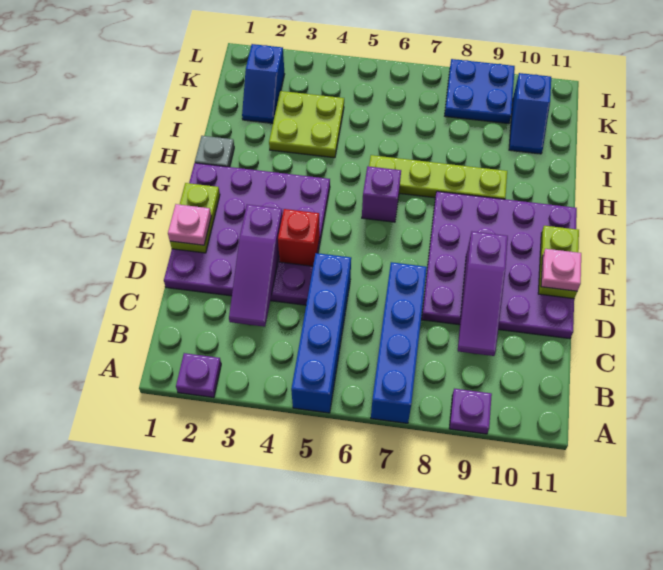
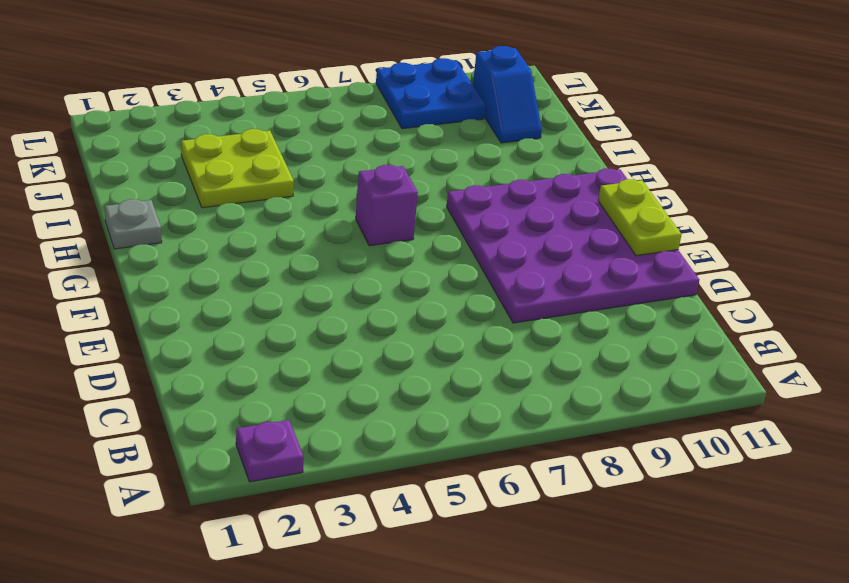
none -> blue brick A5:D5 level 1
none -> blue brick A7:D7 level 1
none -> purple plate A9 level 1

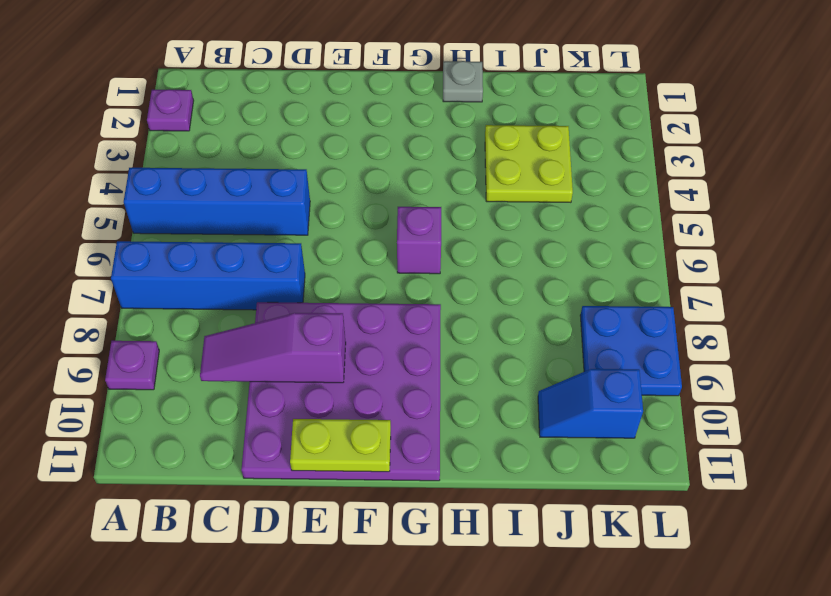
none -> purple plate D1:G4 level 1
none -> lime plate H6:H9 level 1
none -> blue slope J2:K2 level 1 top K

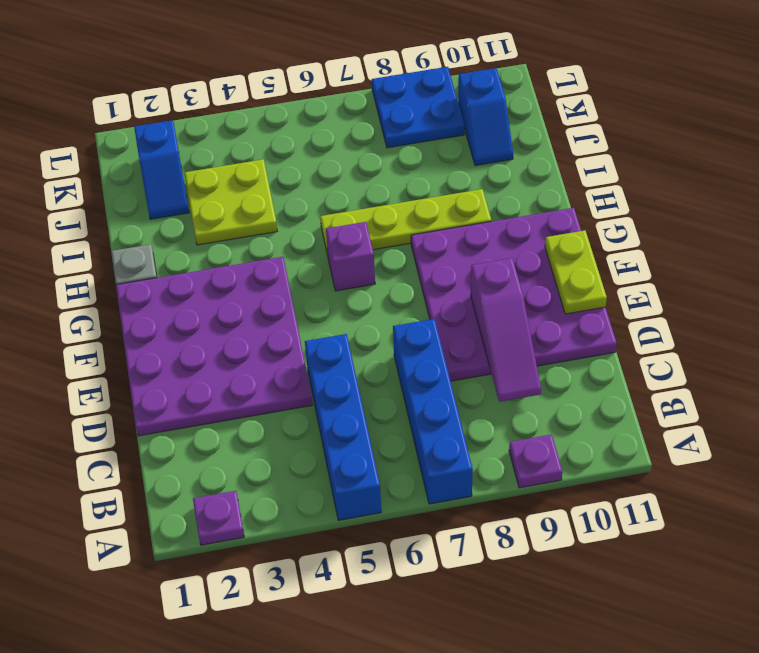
none -> purple slope C3:E3 level 2 top E
none -> lime plate E1:F1 level 2
none -> red brick E4 level 2

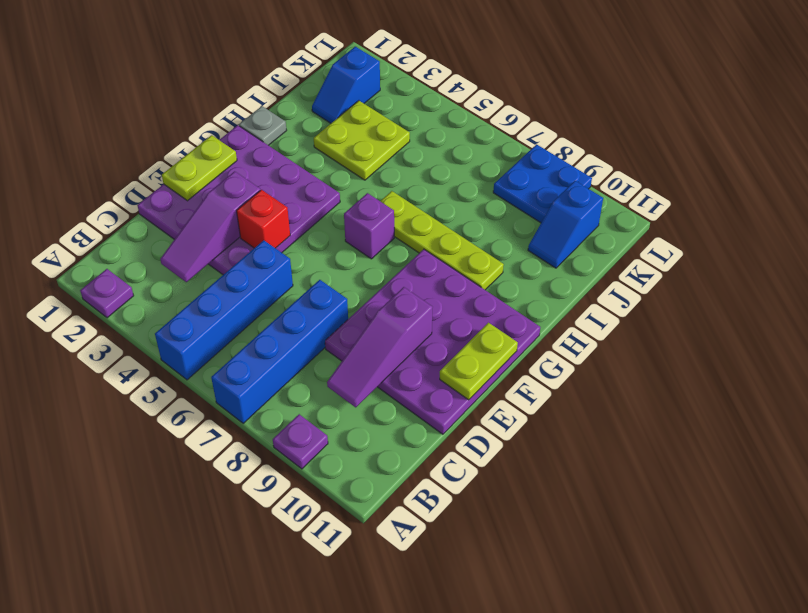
none -> pink plate E1 level 3
none -> pink plate E11 level 3

